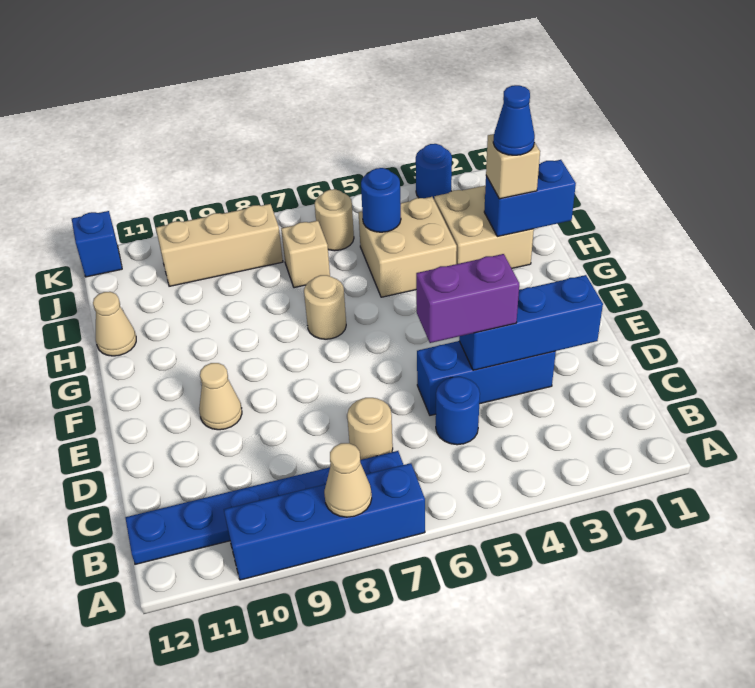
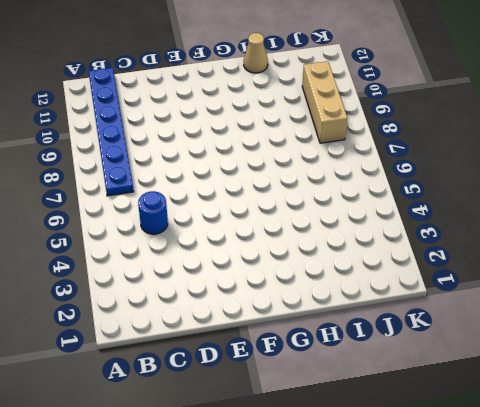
none -> blue brick A7:A10 level 1
none -> tan round brick C7 level 1
none -> blue brick D3:D5 level 1

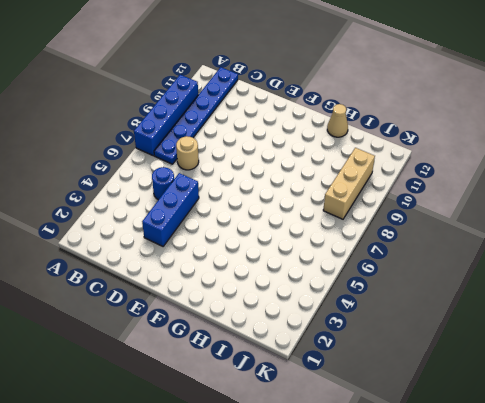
none -> tan cone E10 level 1
none -> tan round brick G7 level 1
none -> tan brick H2:I3 level 1

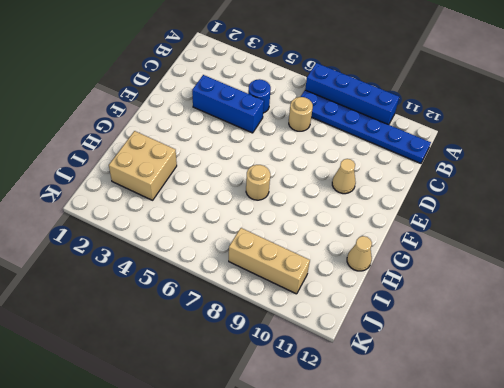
none -> tan brick H4:I5 level 1
none -> tan brick I7 level 1
none -> tan round brick J6 level 1

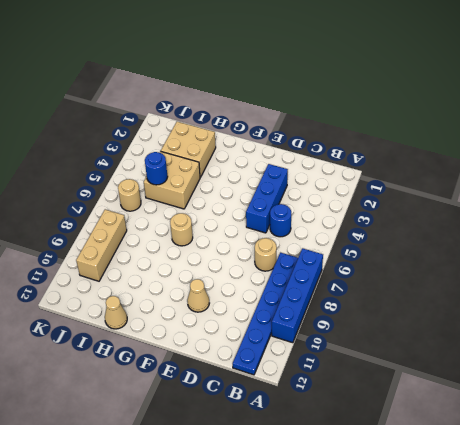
none -> tan brick I7 level 1
none -> blue round brick K3 level 1
none -> blue brick K12 level 1

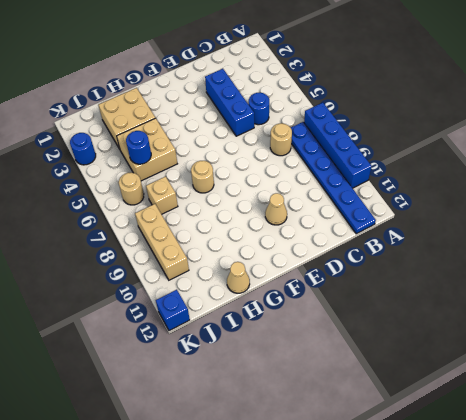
none -> tan cone A8 level 2
none -> blue brick D2:D4 level 2
none -> blue brick H1:H2 level 2

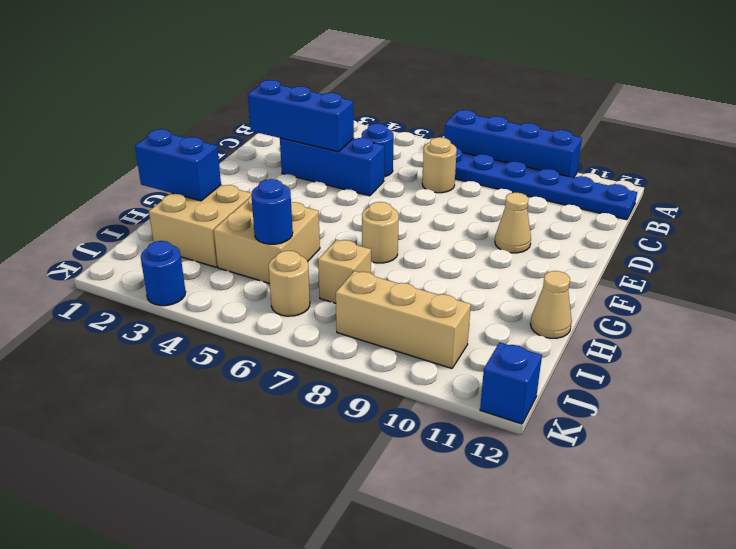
none -> tan cone A8 level 2
none -> purple brick D4:D5 level 3
none -> tan brick H2 level 3

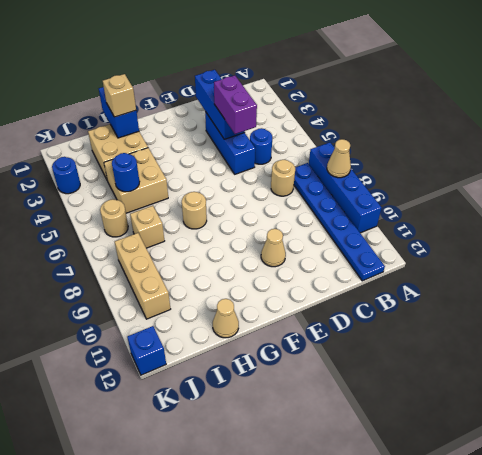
none -> blue cone H2 level 4

